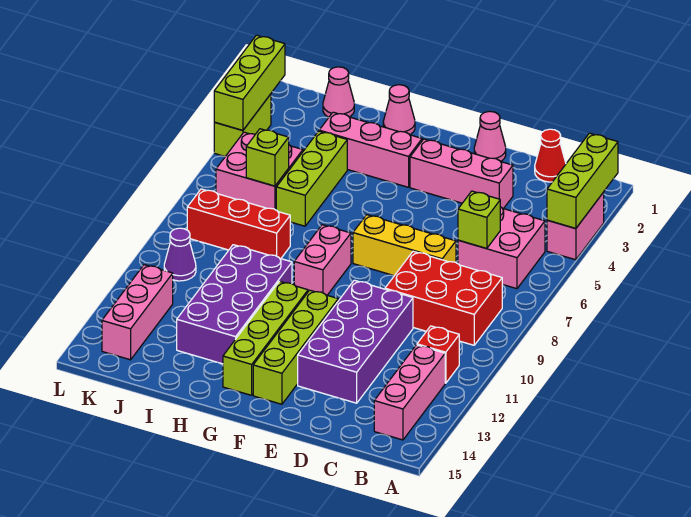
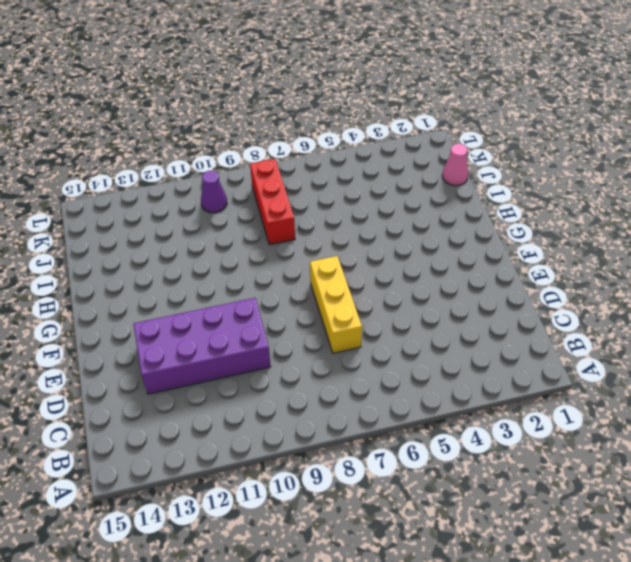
none -> pink brick A3:A4 level 1
none -> pink brick B5:C6 level 1
none -> red brick B8:D9 level 1

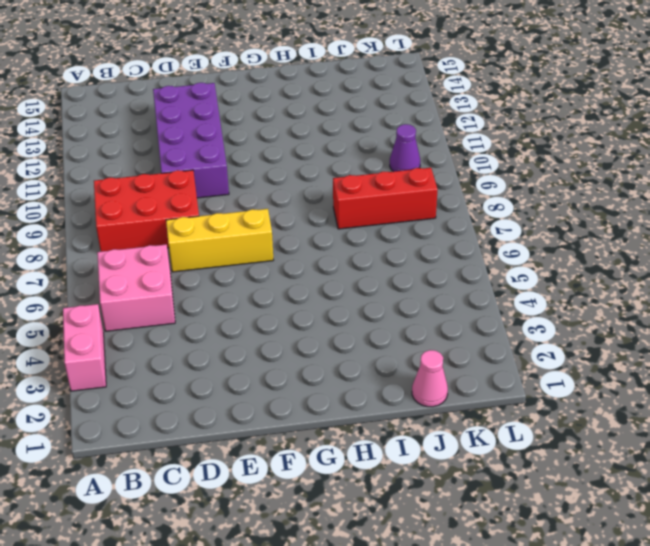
none -> red brick B11 level 1
none -> pink brick B12:B14 level 1
none -> red cone C1 level 1

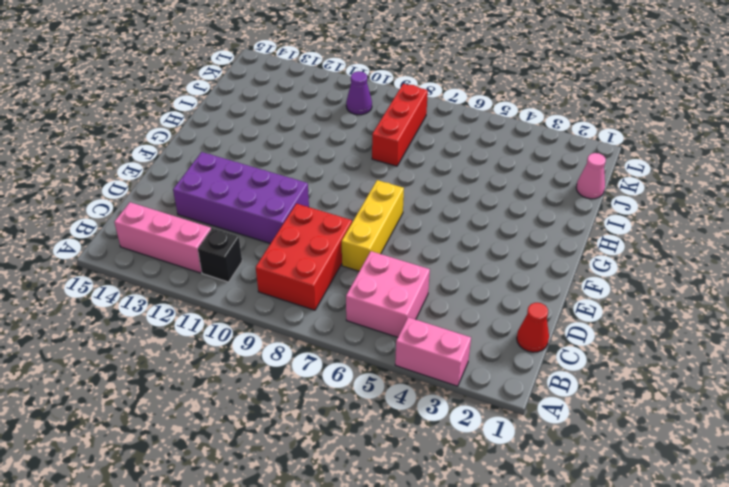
black brick B11 level 1 -> red brick B11 level 1
none -> pink brick D3:F3 level 1
none -> pink cone E1 level 1
none -> lime brick F11:F14 level 1

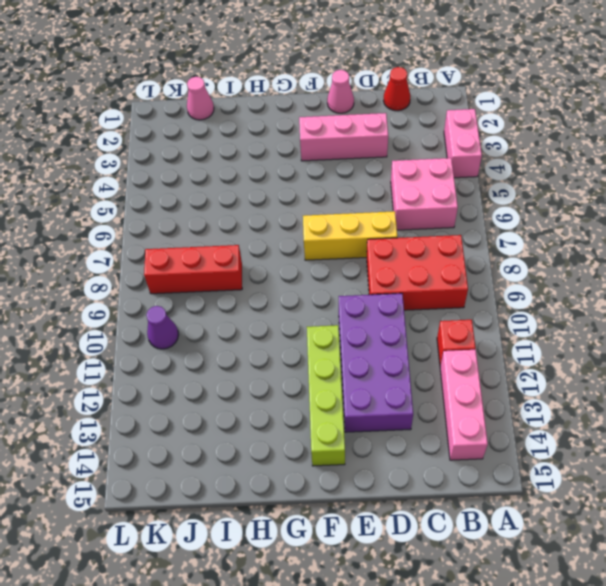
none -> pink brick G3:I3 level 1
none -> pink brick G8:G9 level 1
none -> lime brick G11:G14 level 1

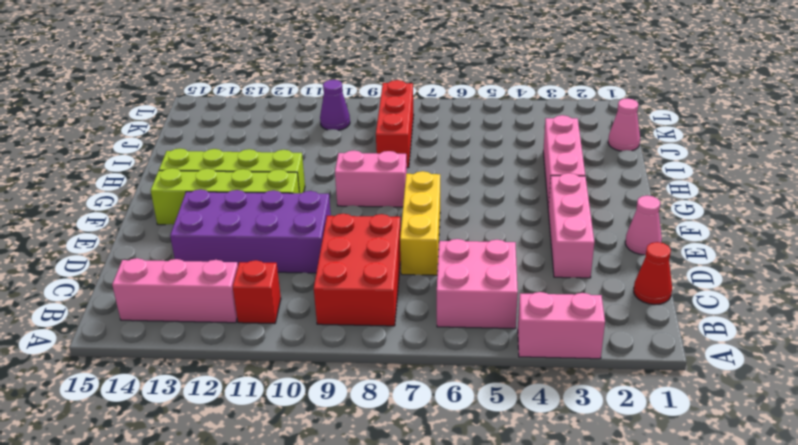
none -> pink cone H1 level 1
none -> purple brick H10:I13 level 1
none -> lime brick I4:I6 level 1

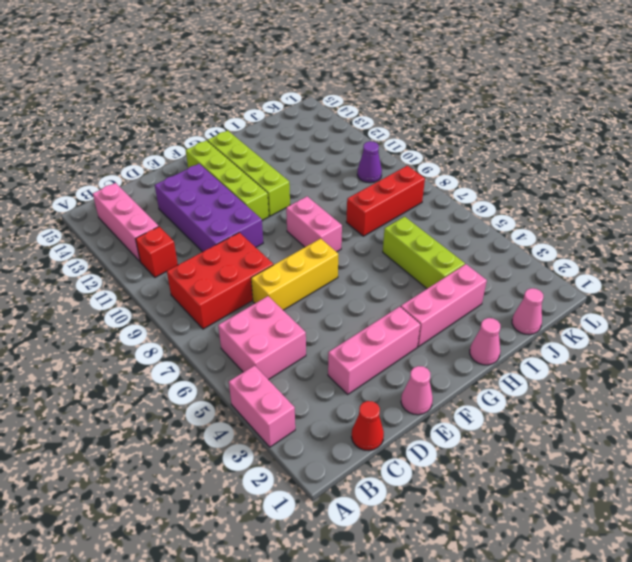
none -> purple brick H10:I13 level 1
none -> pink brick J5:K6 level 1
none -> pink brick K12:K14 level 1

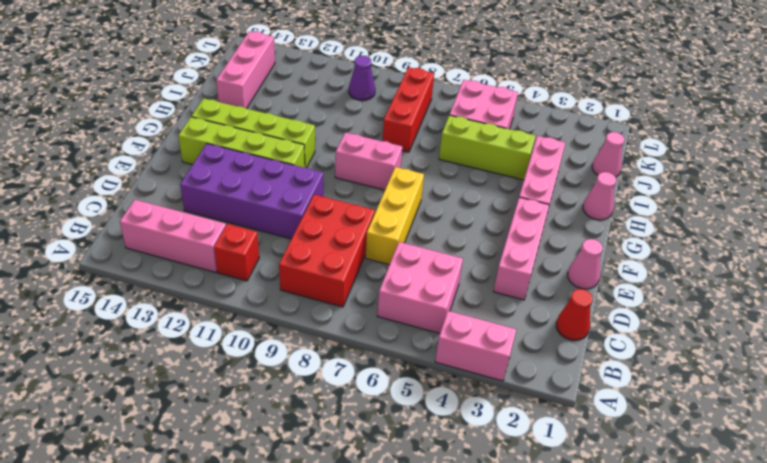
pink brick I14:K14 level 1 -> pink brick K12:K14 level 1
none -> purple brick H10:I13 level 1
none -> lime brick L3:L4 level 1
none -> lime brick A2:A4 level 2

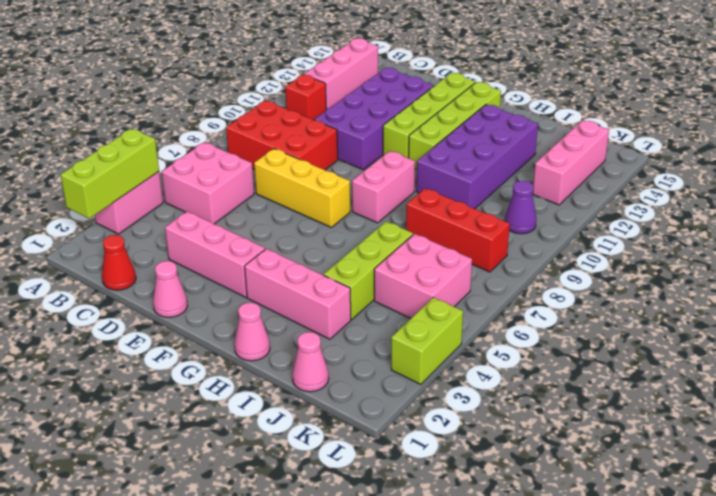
none -> lime brick C6 level 2
none -> lime brick J6 level 2
none -> lime brick L2:L4 level 2

